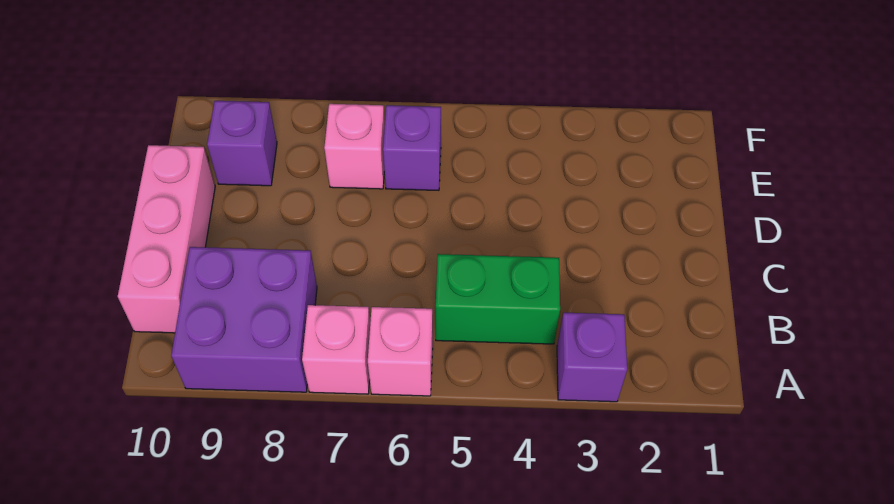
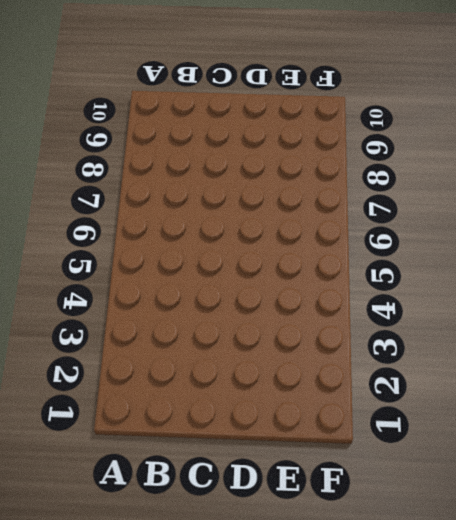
none -> purple brick A3 level 1
none -> pink brick A6 level 1

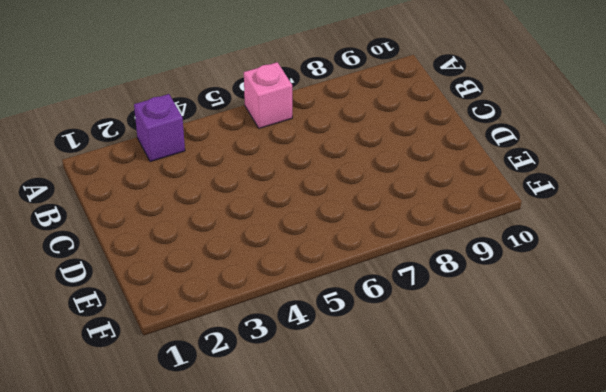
none -> pink brick A7 level 1
none -> purple brick A8:B9 level 1

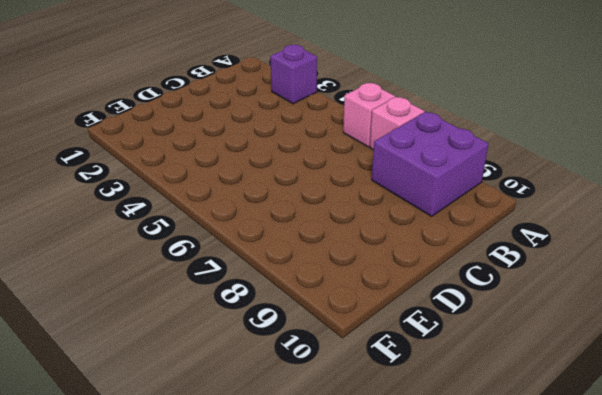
none -> green brick B4:B5 level 1
none -> pink brick B10:D10 level 1

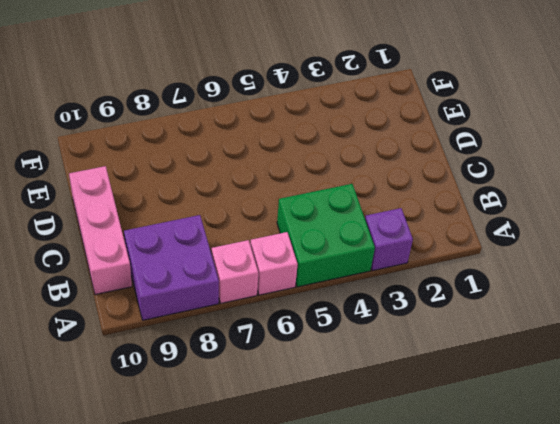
green brick A4:B5 level 1 -> green brick B4:B5 level 1
none -> purple brick E6 level 1
none -> pink brick E7 level 1

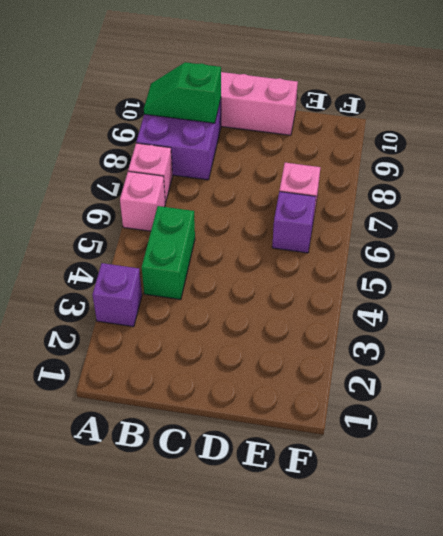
green slope A9:B9 level 2 top B -> none
none -> purple brick E9 level 1

